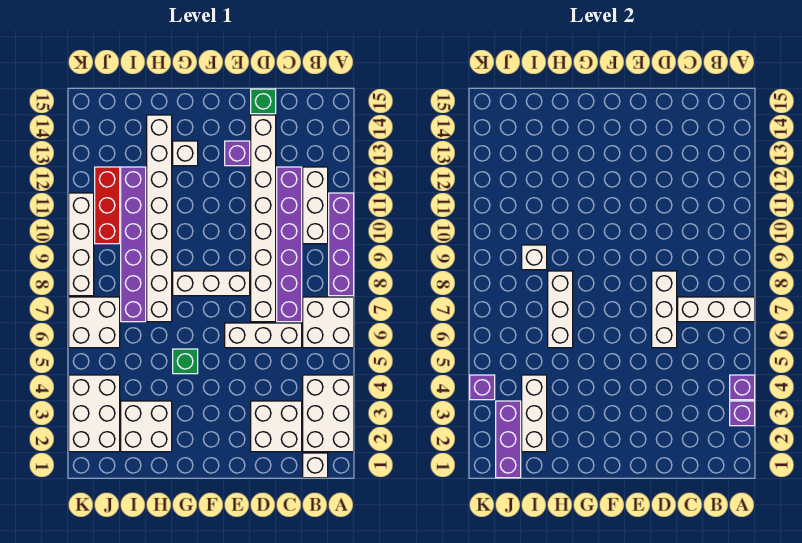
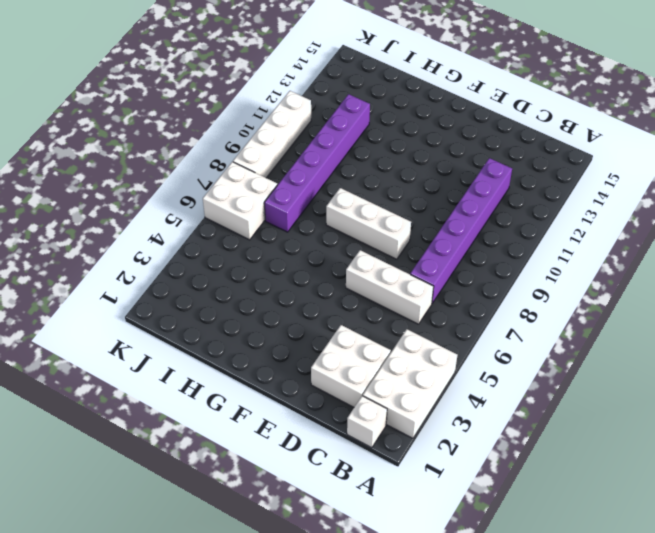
none -> white brick A6:B7 level 1
none -> purple brick A8:A11 level 1
none -> white brick B10:B12 level 1
none -> white brick D7:D14 level 1

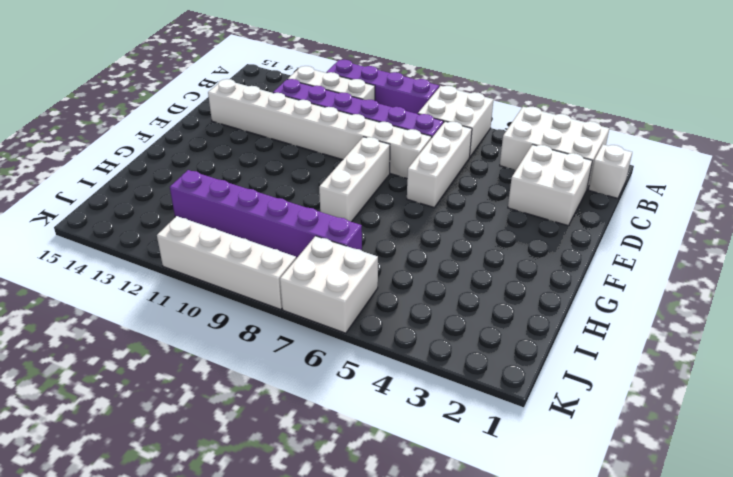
none -> green brick D15 level 1
none -> purple brick E13 level 1
none -> green brick G5 level 1
none -> white brick G13 level 1

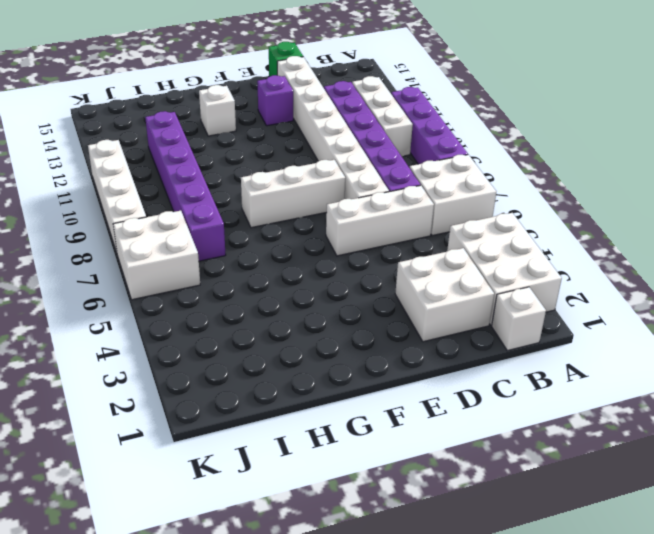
none -> green brick G5 level 1
none -> white brick H2:I3 level 1
none -> white brick H7:H14 level 1
none -> white brick J2:K4 level 1

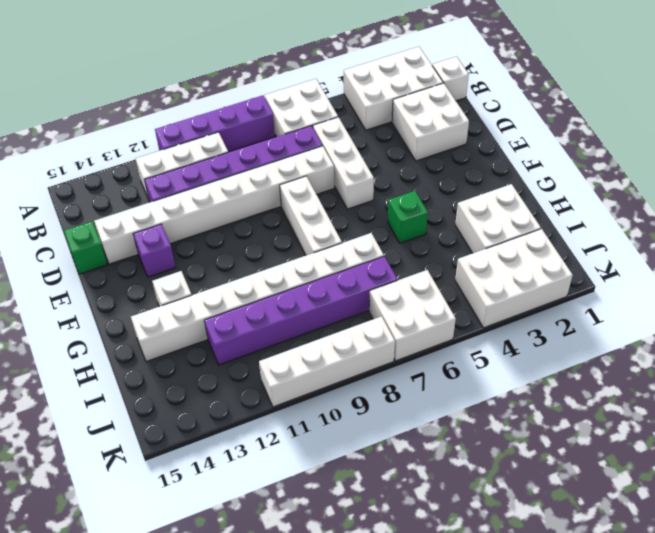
none -> red brick J10:J12 level 1
none -> purple brick A3 level 2
none -> purple brick A4 level 2
none -> white brick A7:C7 level 2

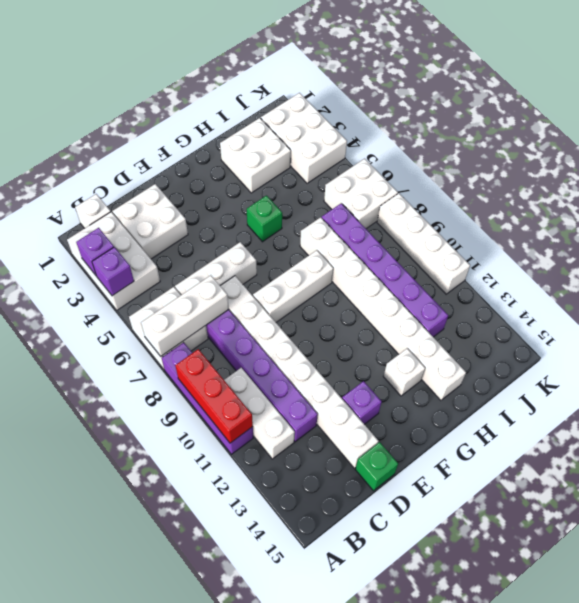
red brick A9:A11 level 2 -> red brick J10:J12 level 1
none -> white brick D6:D8 level 2
none -> white brick H6:H8 level 2
none -> white brick I2:I4 level 2
none -> white brick I9 level 2

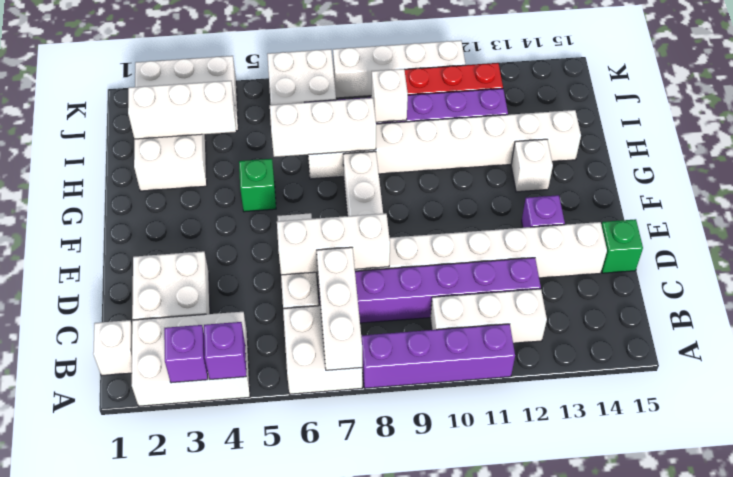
none -> purple brick J1:J3 level 2
none -> purple brick K4 level 2

